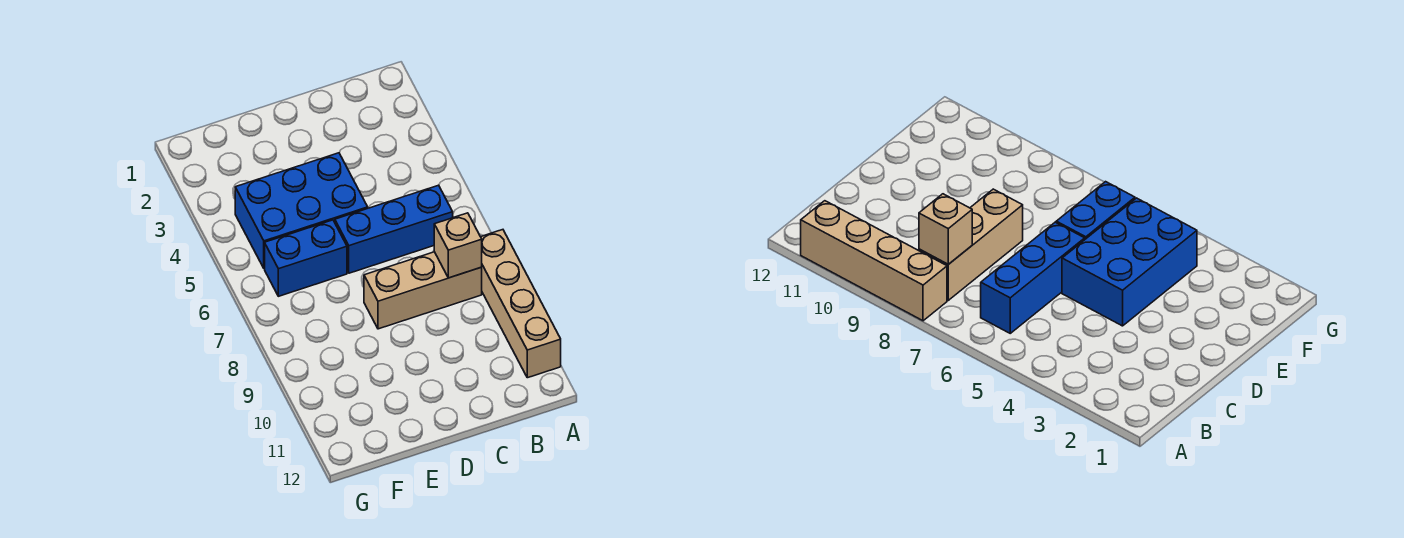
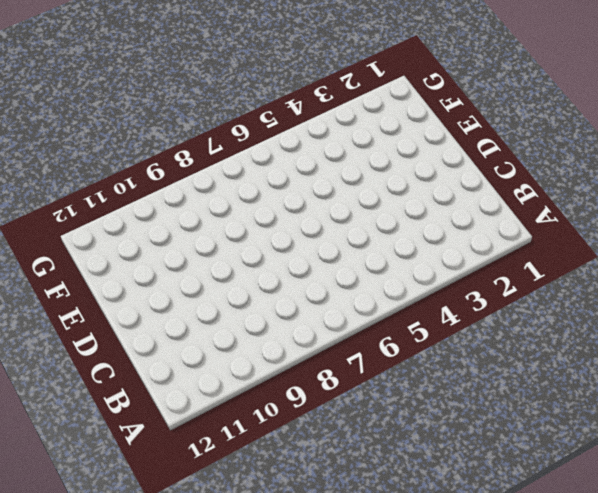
none -> tan brick A8:A11 level 1
none -> blue brick B6:D6 level 1

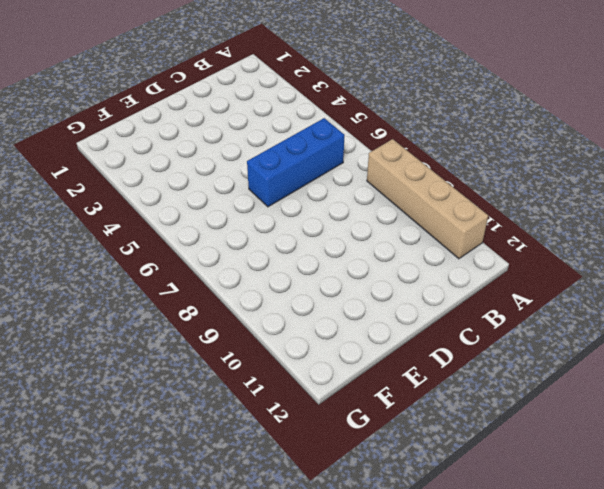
none -> tan brick B8:D8 level 1
none -> blue brick D4:F5 level 1

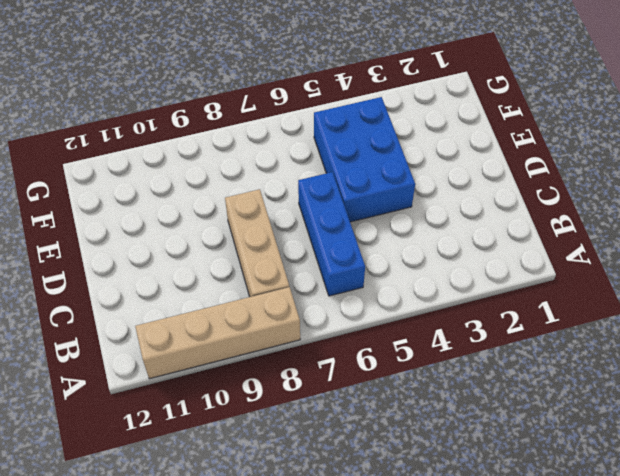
none -> blue brick E6:F6 level 1
none -> tan brick B8 level 2

